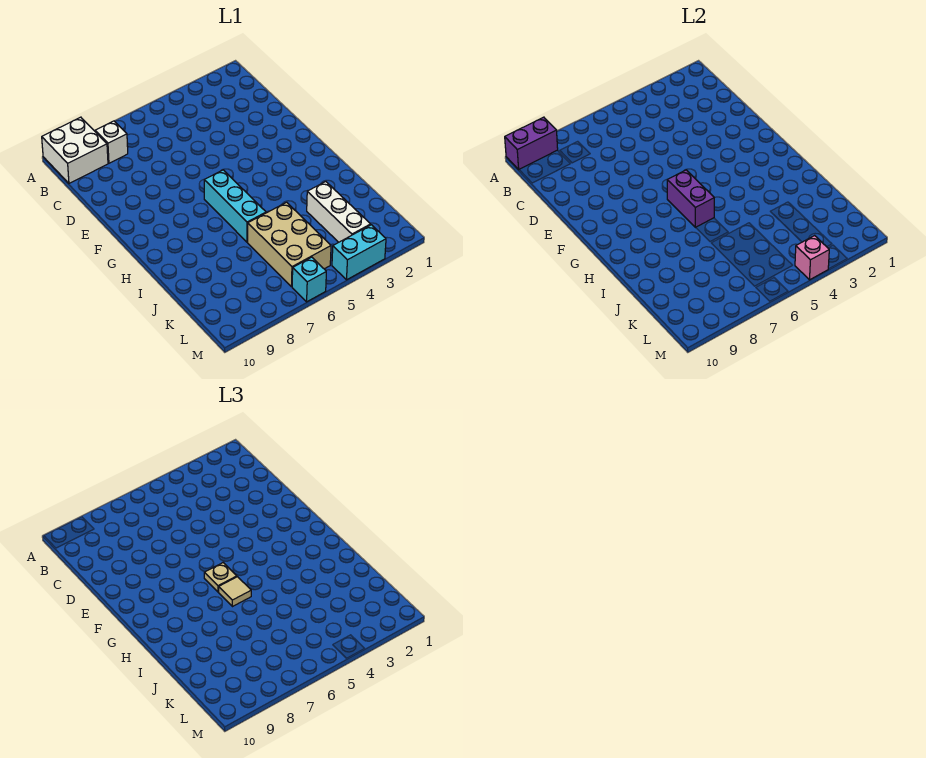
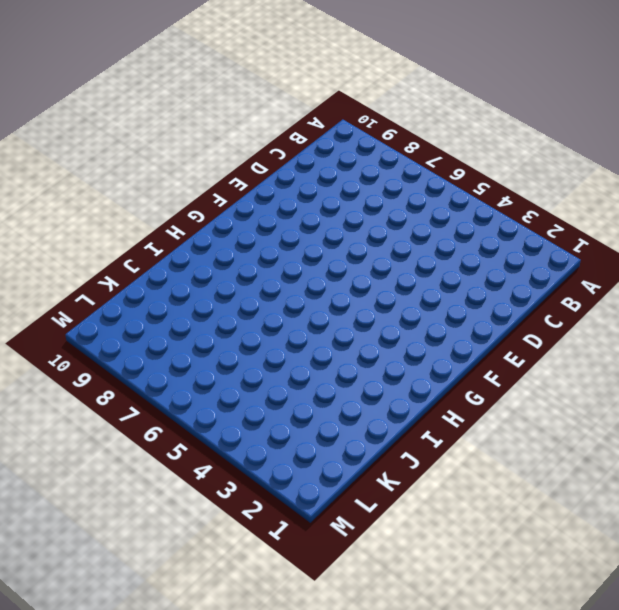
none -> white brick A9:B10 level 1
none -> white brick B8 level 1
none -> cyan brick G6:I6 level 1

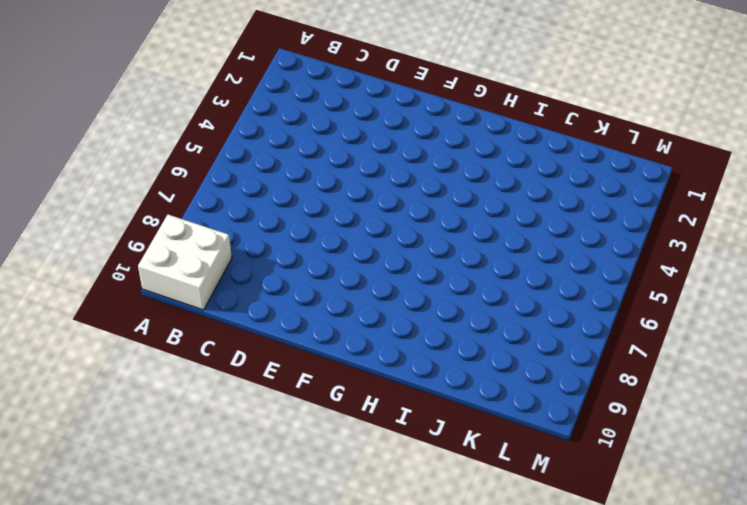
none -> white brick B8 level 1
none -> cyan brick G6:I6 level 1
none -> white brick J3:L3 level 1

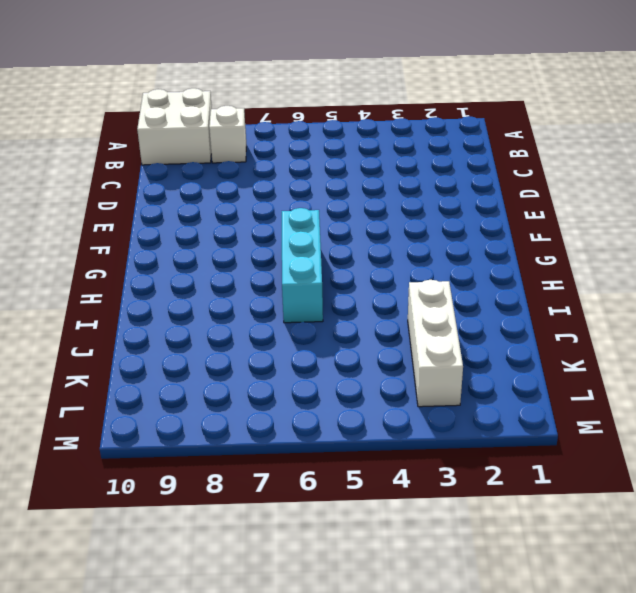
none -> tan brick J5:L6 level 1
none -> cyan brick M3:M4 level 1
none -> cyan brick M6 level 1

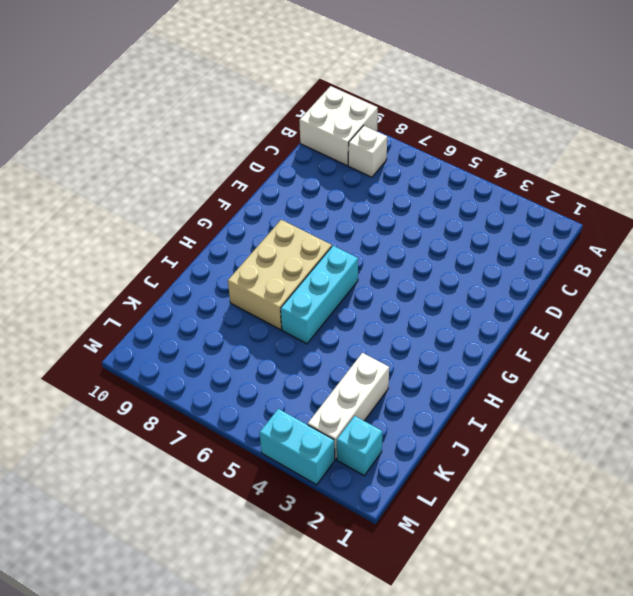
tan brick G7:I8 level 1 -> tan brick J5:L6 level 1
cyan brick L2 level 1 -> cyan brick M6 level 1
none -> purple brick A9:A10 level 2
none -> purple brick G6:H6 level 2
none -> pink brick M4 level 2

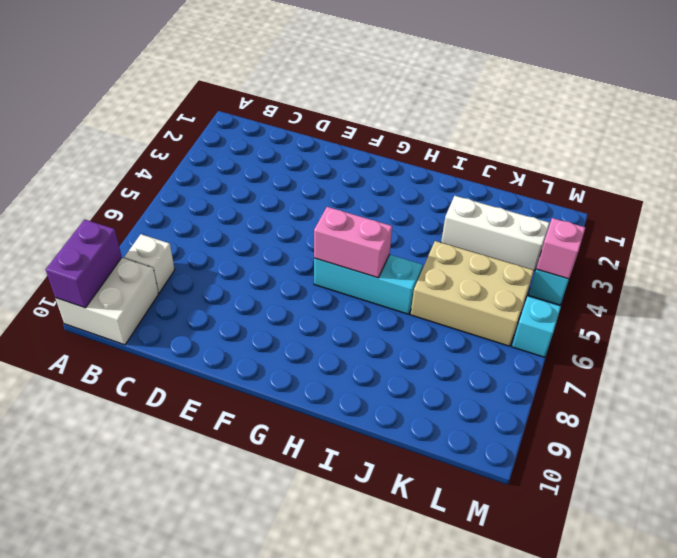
pink brick G6:H6 level 2 -> purple brick G6:H6 level 2
none -> tan plate G6 level 3
none -> tan tile H6 level 3

